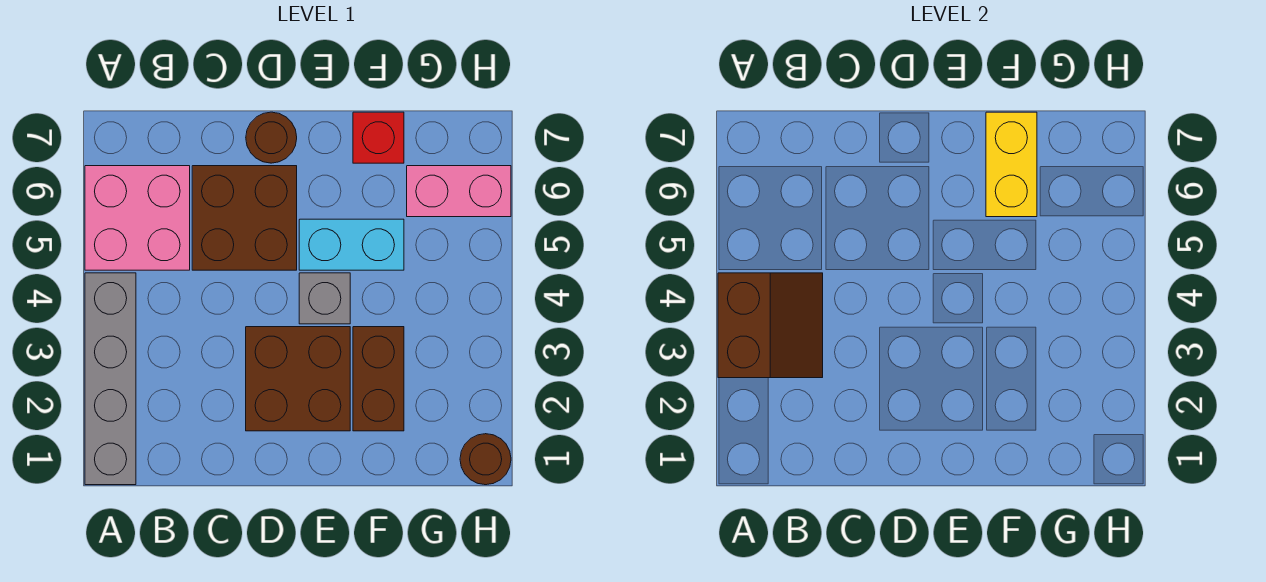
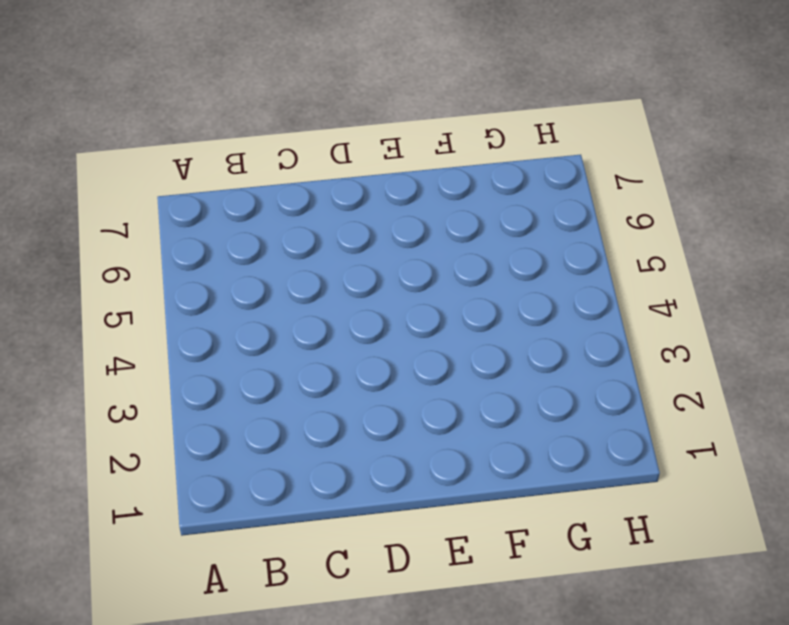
none -> grey brick A1:A4 level 1
none -> pink brick A5:B6 level 1
none -> brown brick C5:D6 level 1

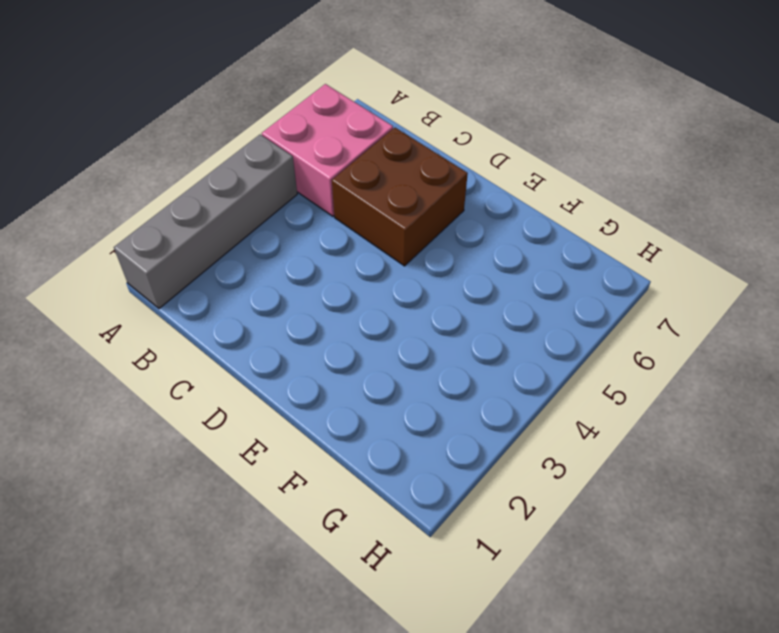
none -> brown brick D2:E3 level 1
none -> brown round brick D7 level 1
none -> grey brick E4 level 1

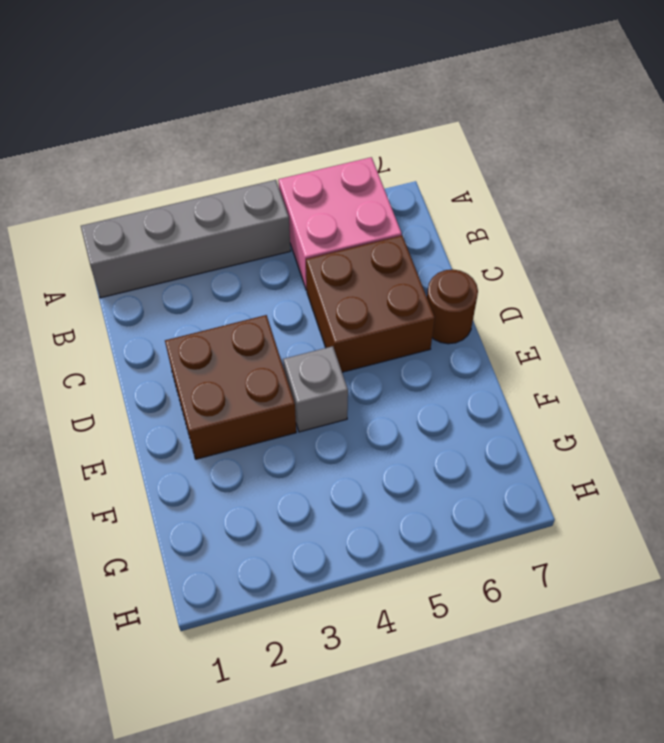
none -> cyan brick E5:F5 level 1
none -> brown brick F2:F3 level 1
none -> red brick F7 level 1

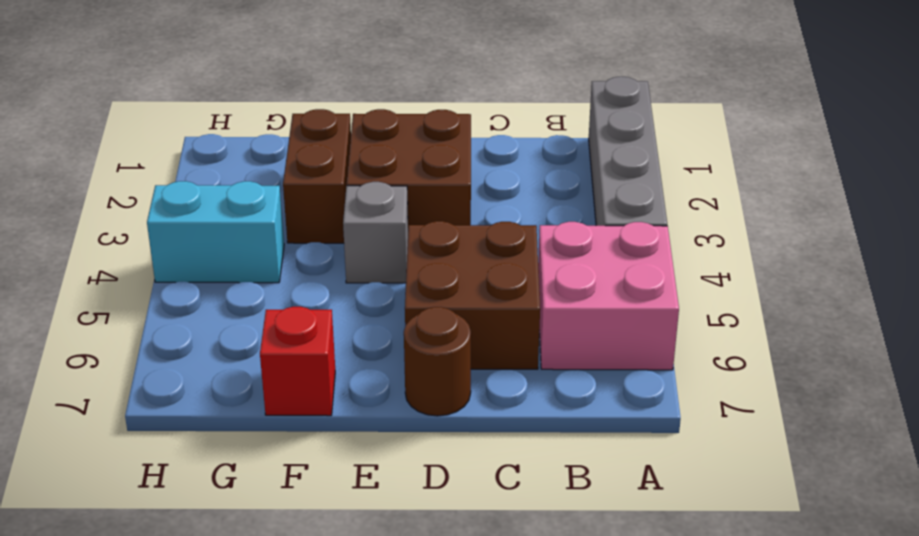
cyan brick G4:H4 level 1 -> cyan brick E5:F5 level 1
none -> pink brick G6:H6 level 1
none -> brown round brick H1 level 1
none -> brown slope A3:B4 level 2 top A

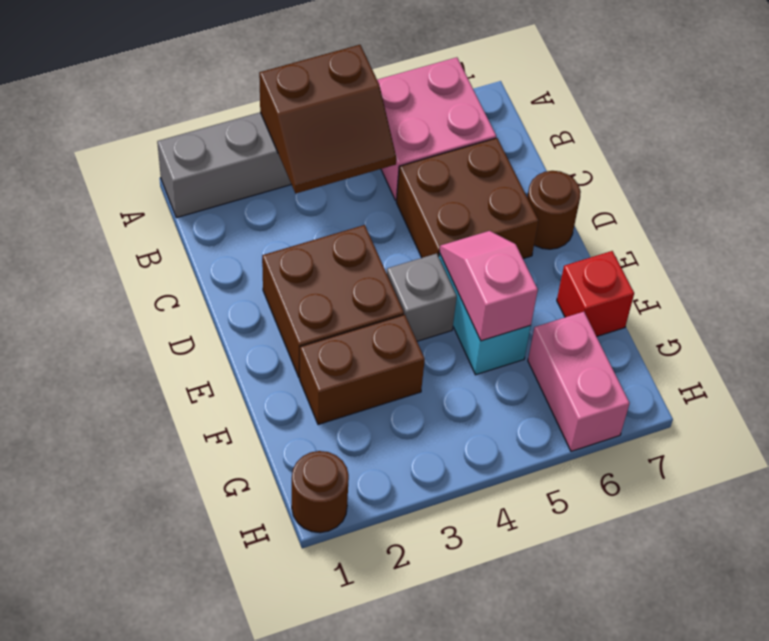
pink slope E5:F5 level 2 top F -> none
none -> yellow brick F6:F7 level 2

